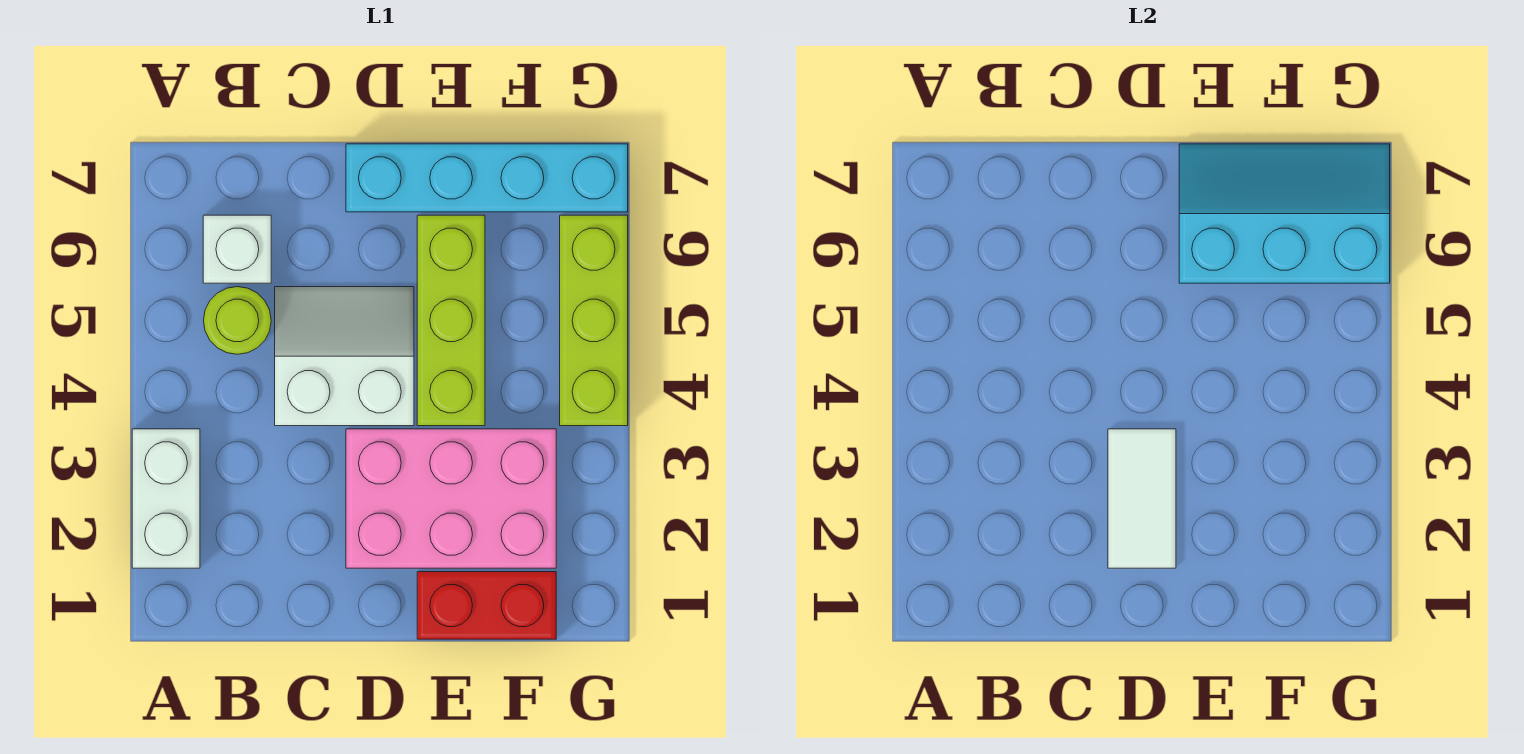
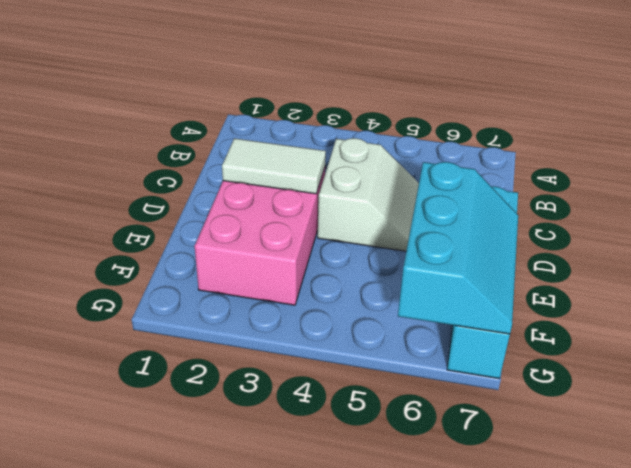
none -> white brick A2:A3 level 1
none -> lime round brick B5 level 1

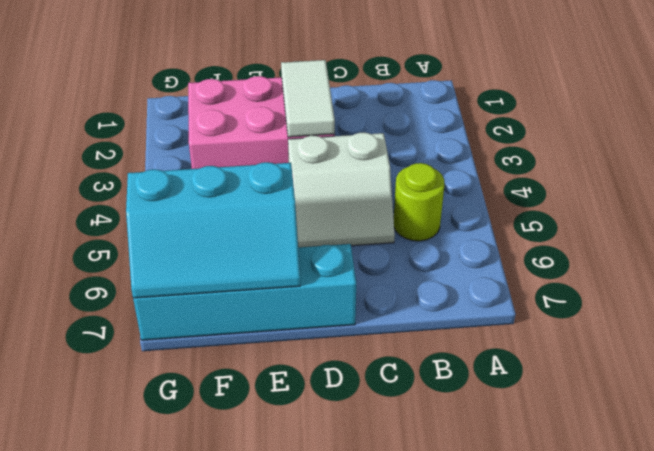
none -> white brick A2:A3 level 1
none -> white brick B6 level 1

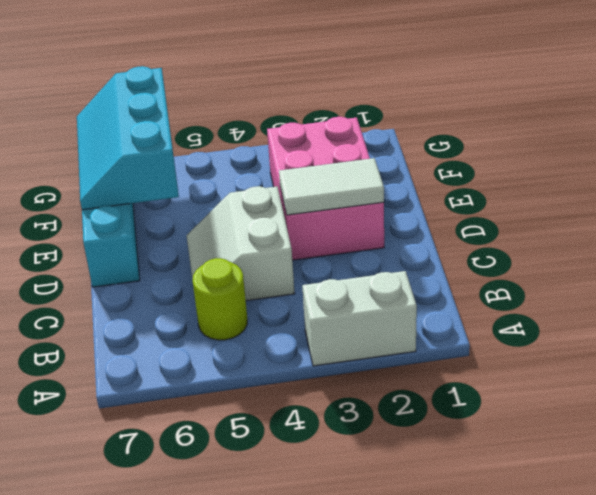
none -> white brick B6 level 1
none -> red brick E1:F1 level 1

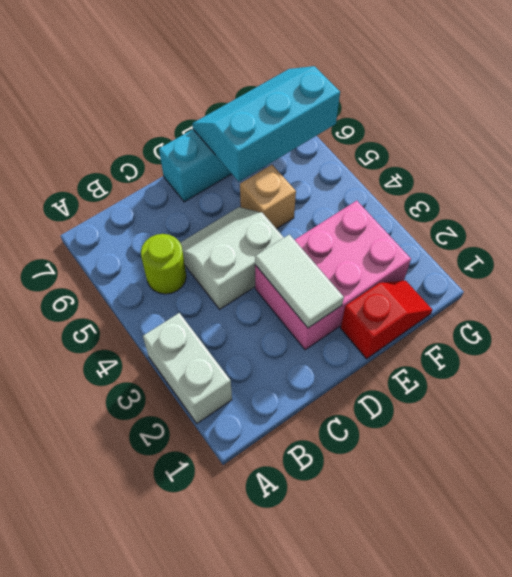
red slope E1:F1 level 1 top E -> red brick E1:F1 level 1
tan brick E5 level 1 -> lime brick E4:E6 level 1
none -> white brick B6 level 1
none -> lime brick G4:G6 level 1

